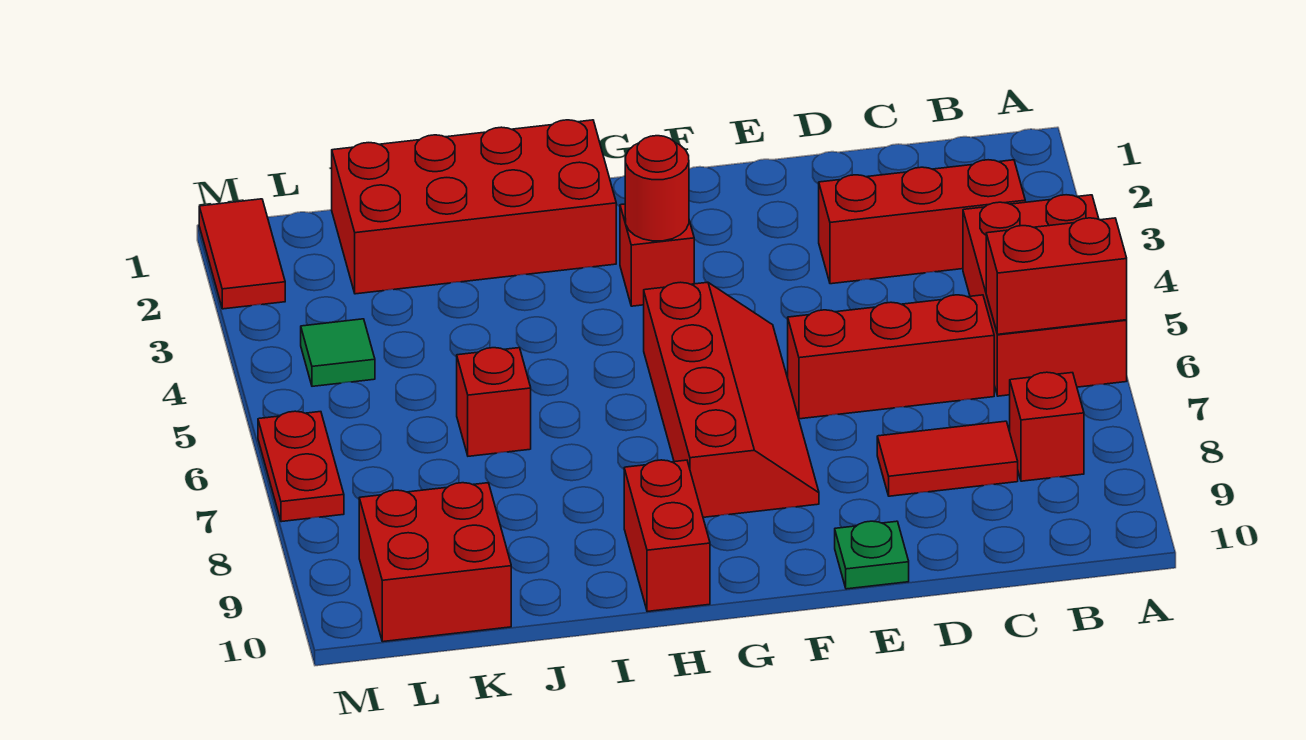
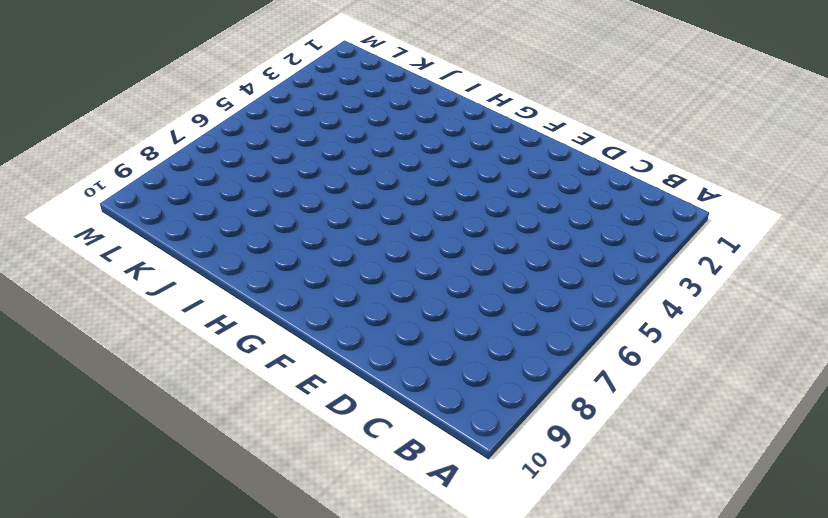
none -> red brick A4:B6 level 1
none -> red brick B3:D3 level 1
none -> red brick B8 level 1

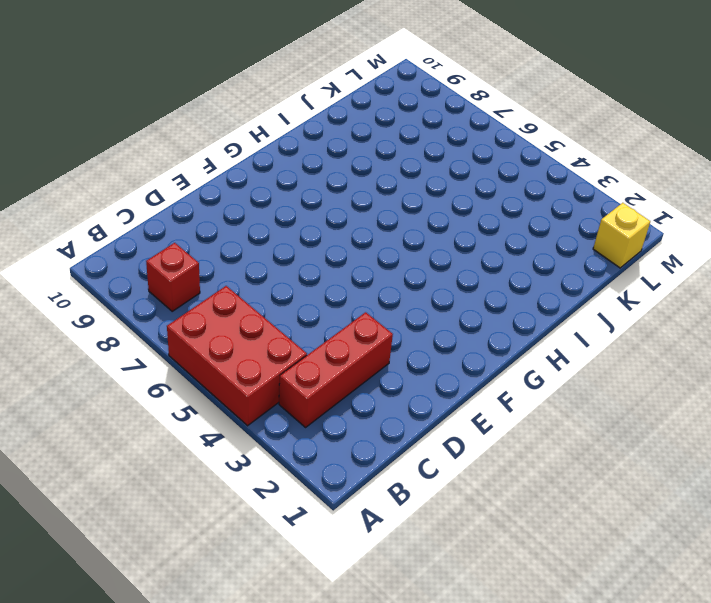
yellow brick L1 level 1 -> none
none -> red brick C6:E6 level 1
none -> red tile C8:D8 level 1
none -> green plate E10 level 1

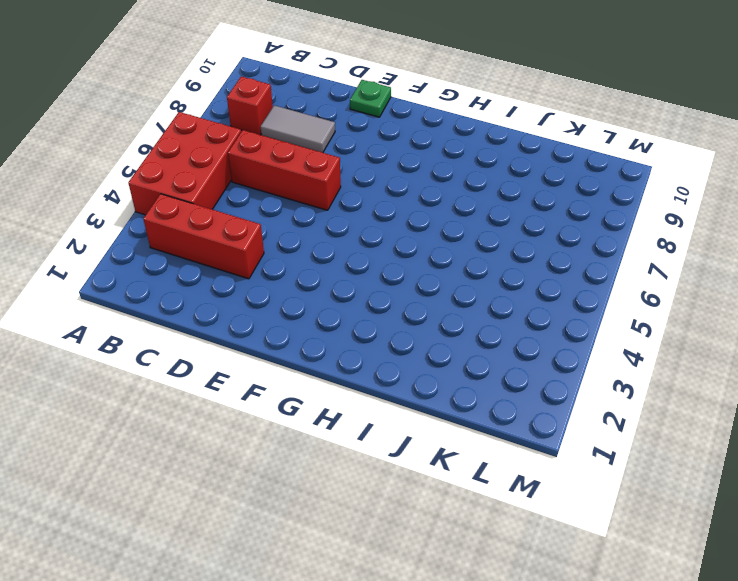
grey tile C8:D8 level 1 -> red tile C8:D8 level 1
none -> red slope F5:G8 level 1 top G
none -> red brick G3 level 1
none -> red brick H1:K2 level 1

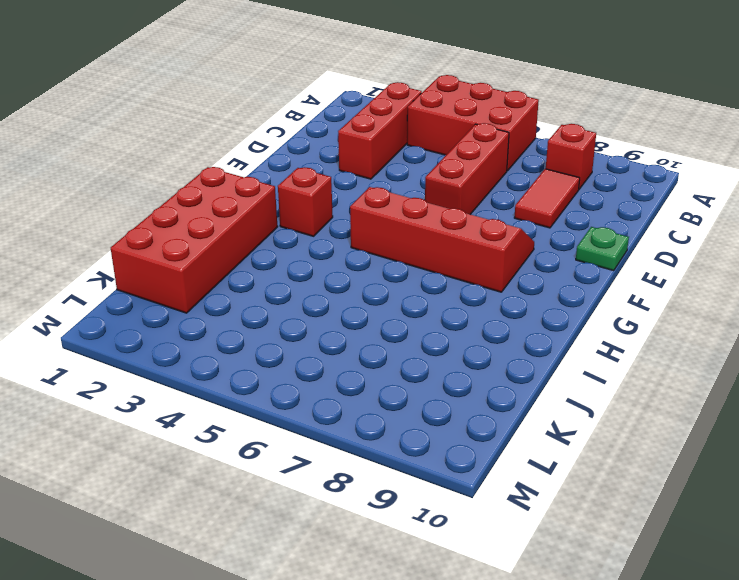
none -> red brick H9:H10 level 1
none -> red brick J6 level 1
none -> red brick K9:L10 level 1

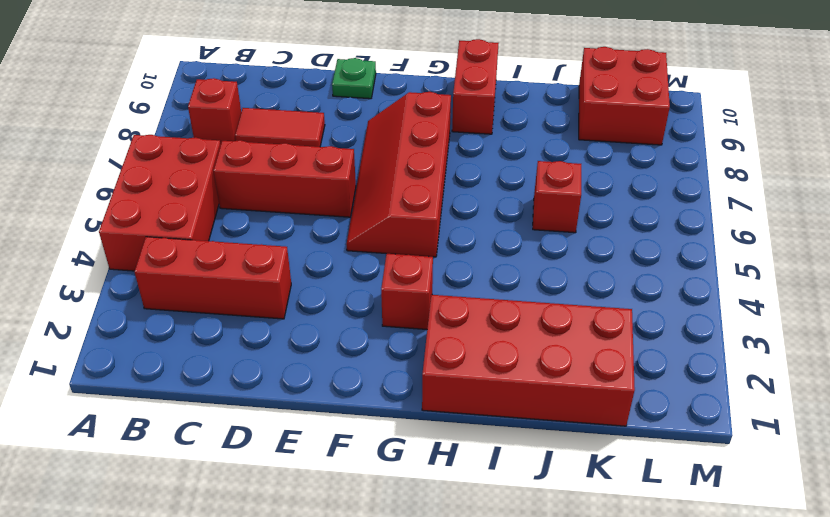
none -> green tile L4 level 1
none -> red tile M1:M2 level 1
none -> red plate M6:M7 level 1

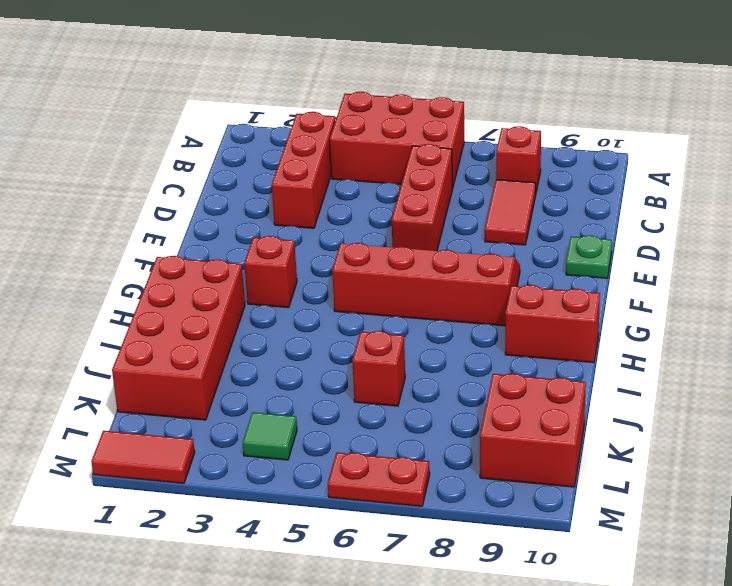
none -> red brick A6:B6 level 2
none -> red round brick G3 level 2

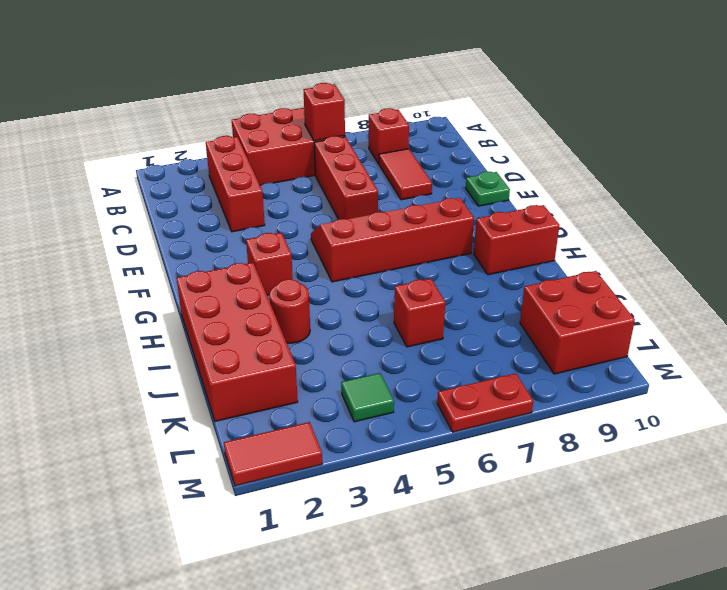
red brick B6 level 2 -> red brick A6:B6 level 2
red round brick I3 level 1 -> red round brick G3 level 2

